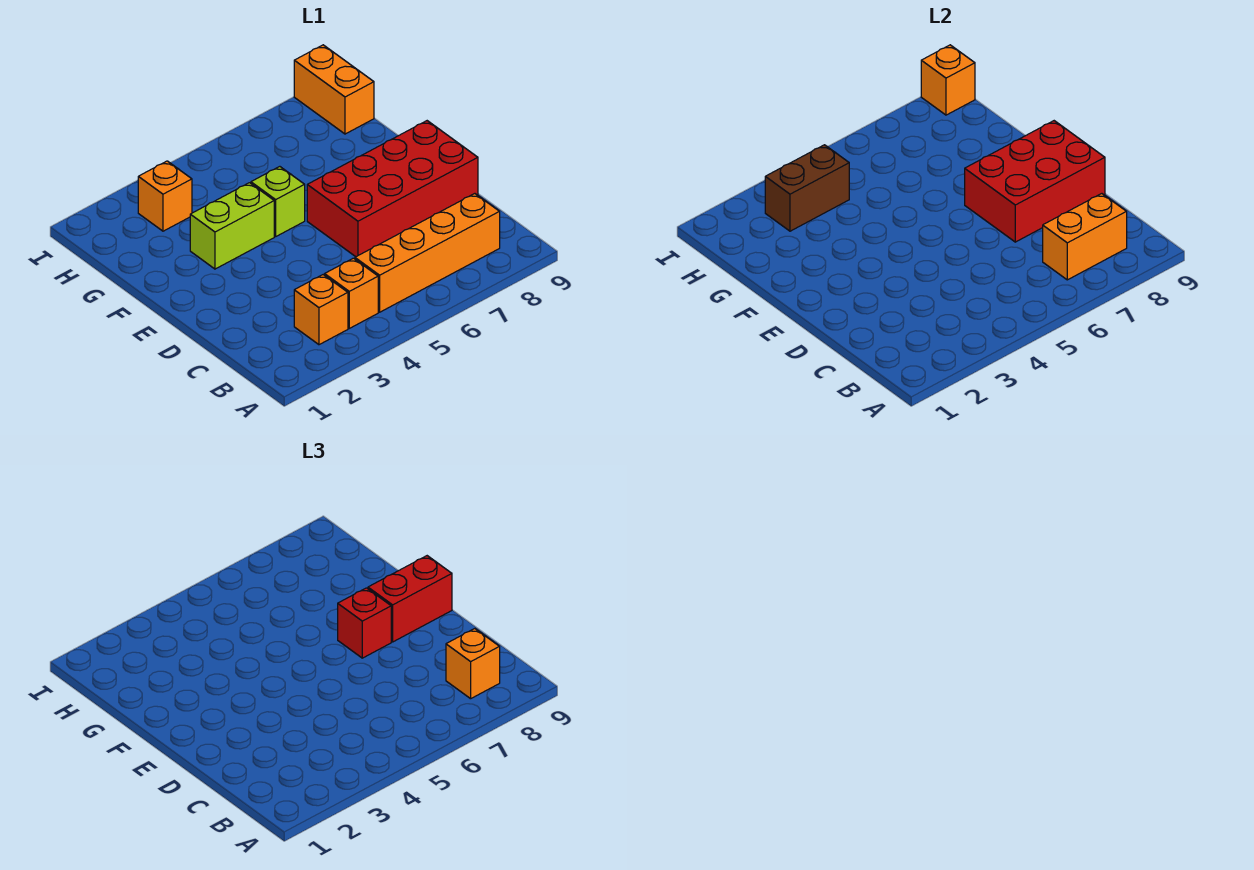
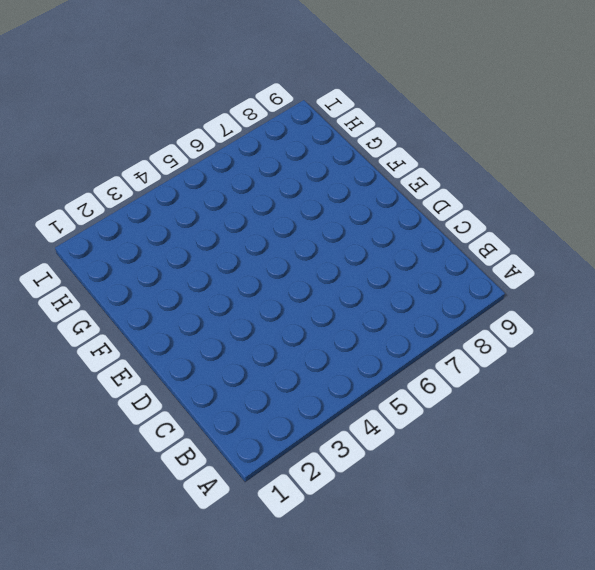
none -> orange brick B3 level 1
none -> orange brick B4 level 1
none -> orange brick B5:B8 level 1

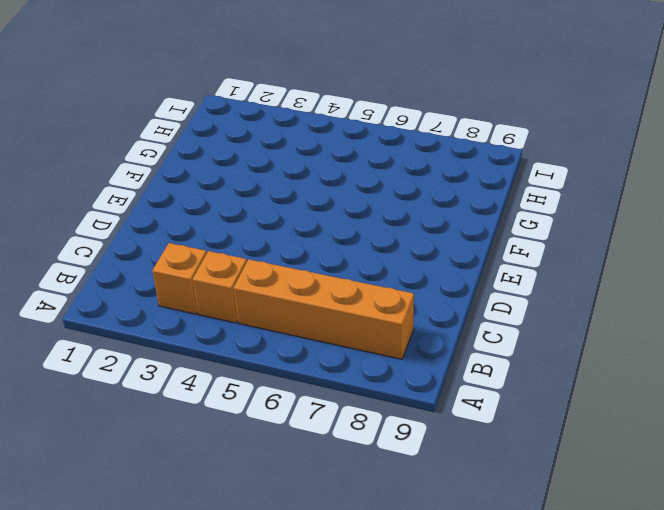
none -> red brick D6:E9 level 1
none -> lime brick F3:F4 level 1
none -> lime brick F5 level 1

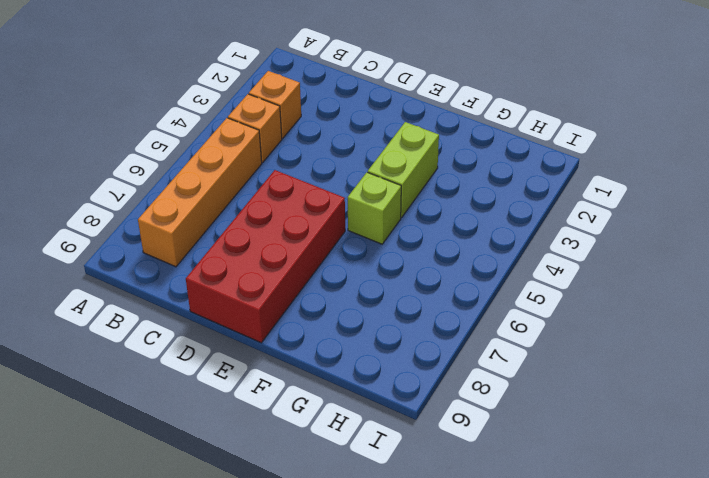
none -> orange brick H3 level 1
none -> orange brick H9:I9 level 1
none -> orange brick B7:B8 level 2

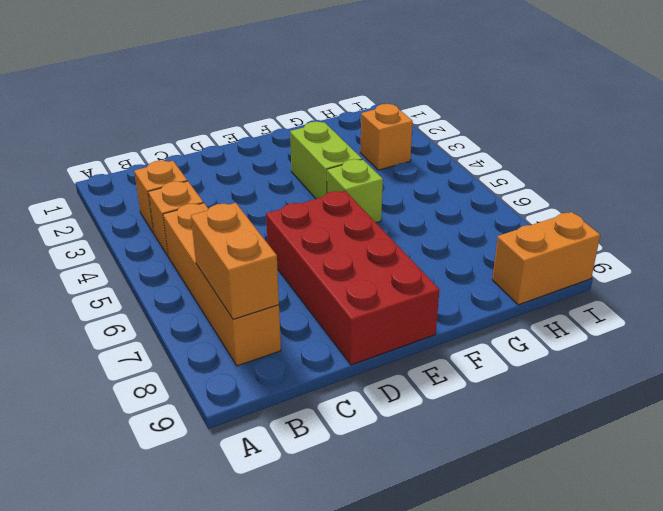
none -> red brick D7:E9 level 2
none -> brown brick H3:H4 level 2
none -> orange brick I9 level 2

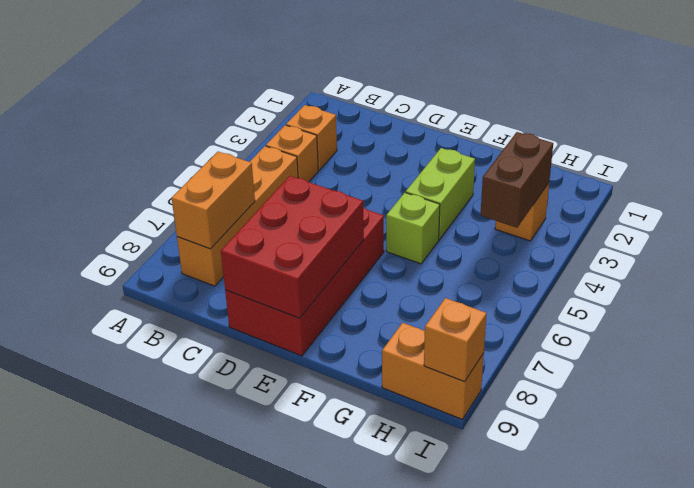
none -> orange brick B8 level 3
none -> red brick E7 level 3
none -> red brick E8:E9 level 3

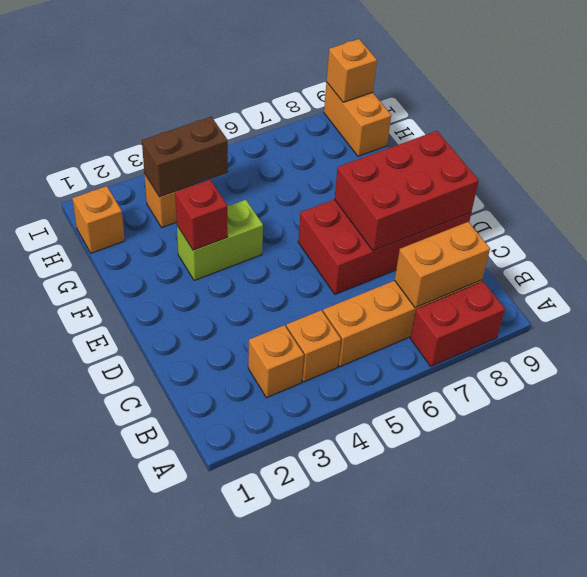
red brick A7:A8 level 1 -> red brick E8:E9 level 3
red brick F3 level 2 -> red brick E7 level 3
orange brick H1 level 1 -> orange brick B8 level 3
none -> lime brick F5 level 1

